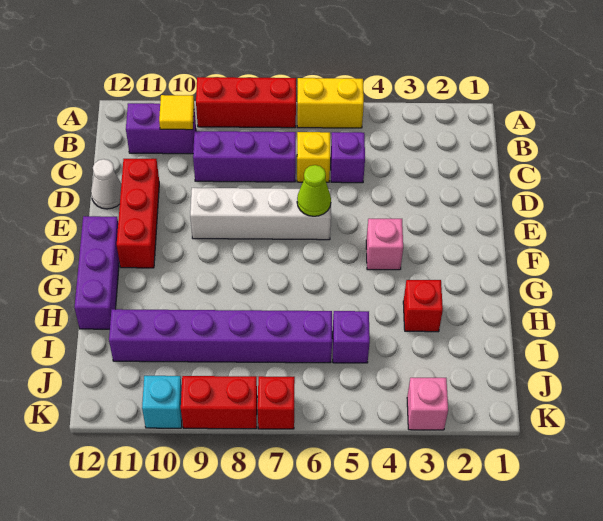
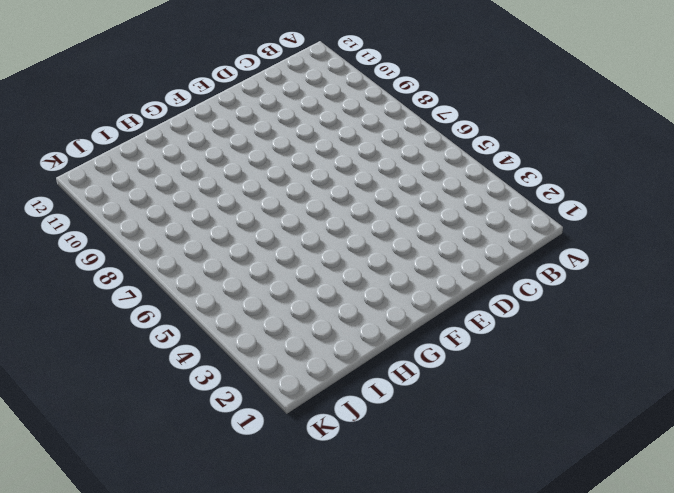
none -> yellow brick A5:A6 level 1
none -> red brick A7:A9 level 1
none -> purple brick B10:B11 level 1

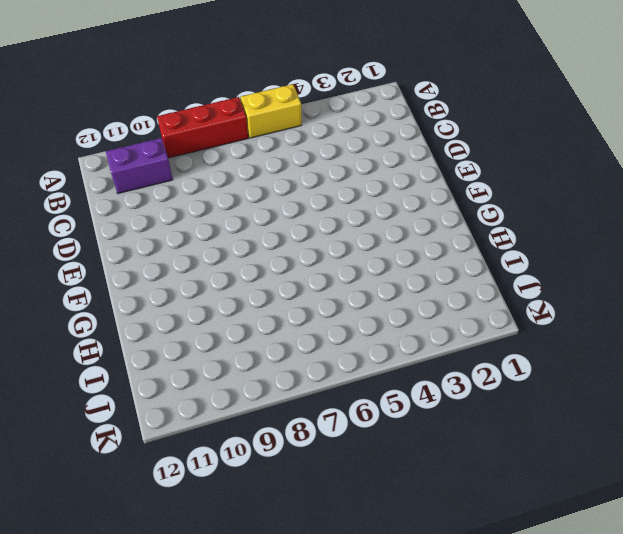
none -> purple brick C5 level 1
none -> yellow brick C6 level 1
none -> purple brick C7:C9 level 1

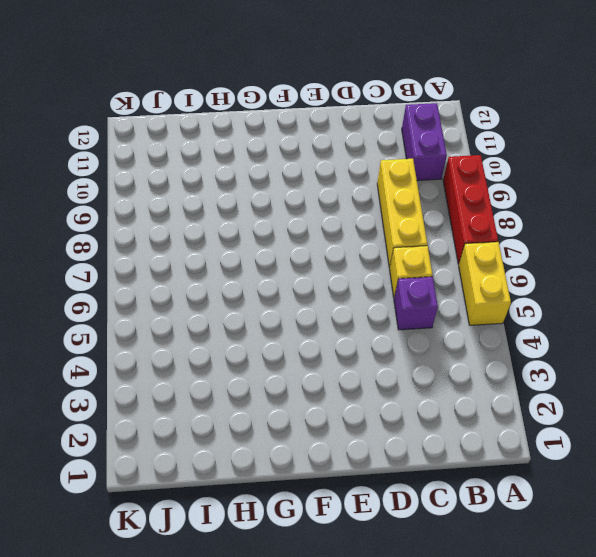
yellow brick C7:C9 level 1 -> purple brick C7:C9 level 1
none -> red brick D11:F11 level 1
none -> white cone D12 level 1
none -> white brick E6:E9 level 1

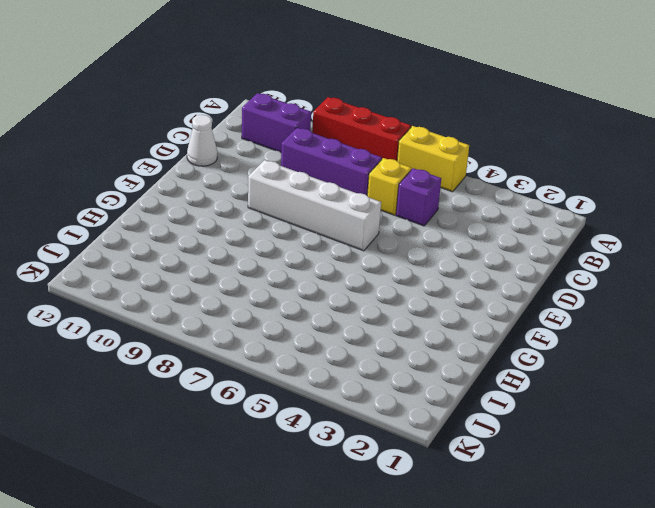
none -> red brick D11:F11 level 1
none -> pink brick F4 level 1
none -> purple brick F12:H12 level 1

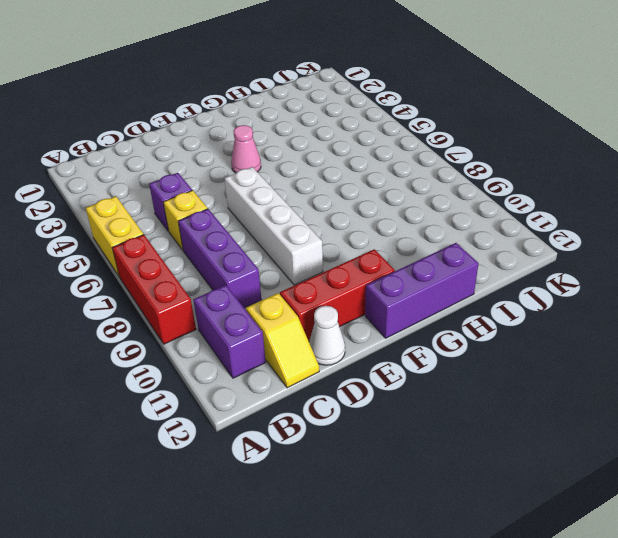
yellow slope C11:C12 level 1 top 11 -> none
pink cone F4 level 1 -> pink brick F4 level 1
none -> red brick H3 level 1
none -> purple brick I5 level 1
none -> purple brick I6:I11 level 1

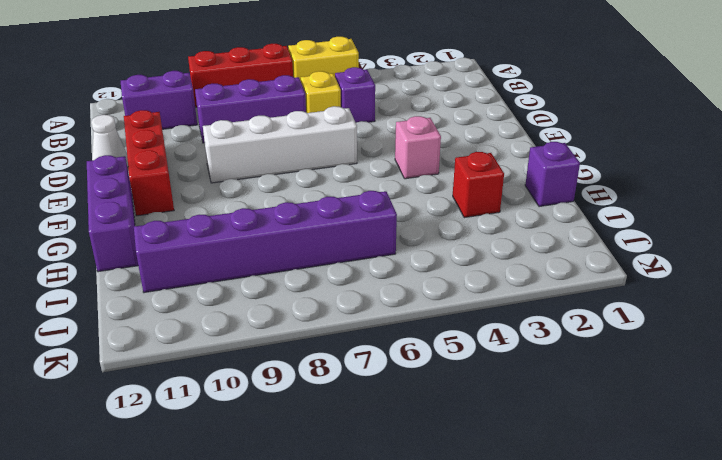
purple brick H1 level 1 -> purple brick I5 level 1
none -> pink brick K3 level 1
none -> red brick K7 level 1
none -> red brick K8:K9 level 1

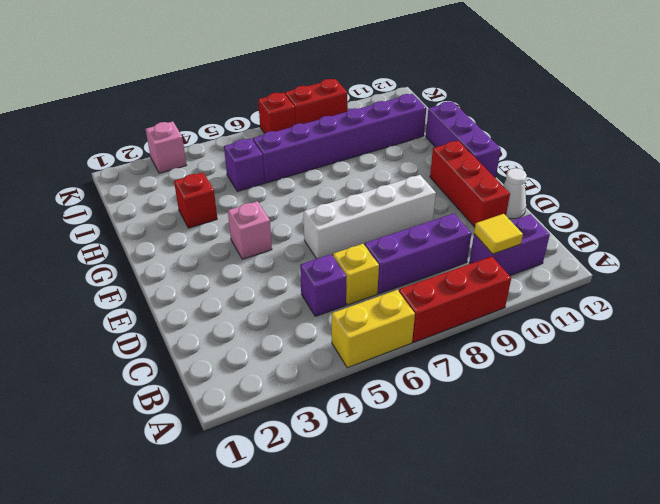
none -> cyan brick K10 level 1
none -> lime cone E6 level 2

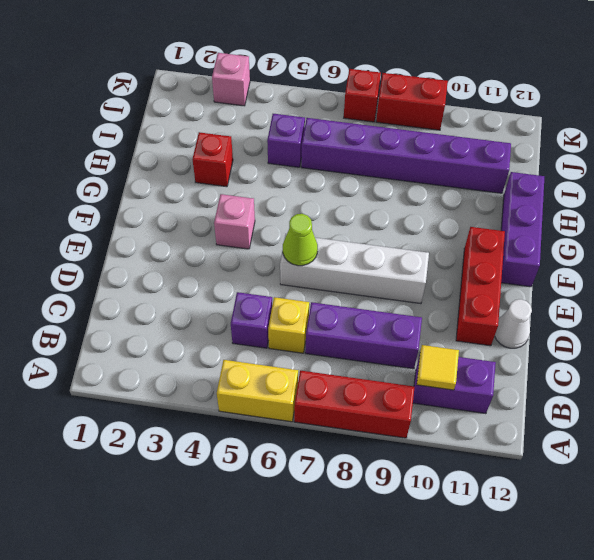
none -> cyan brick K10 level 1

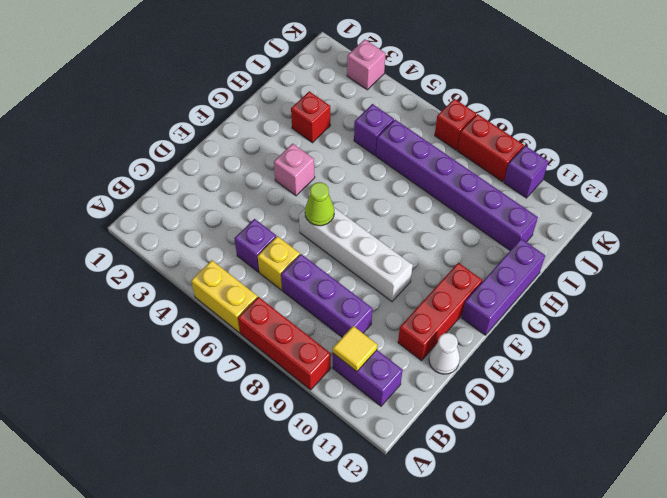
purple brick K10 level 1 -> cyan brick K10 level 1

